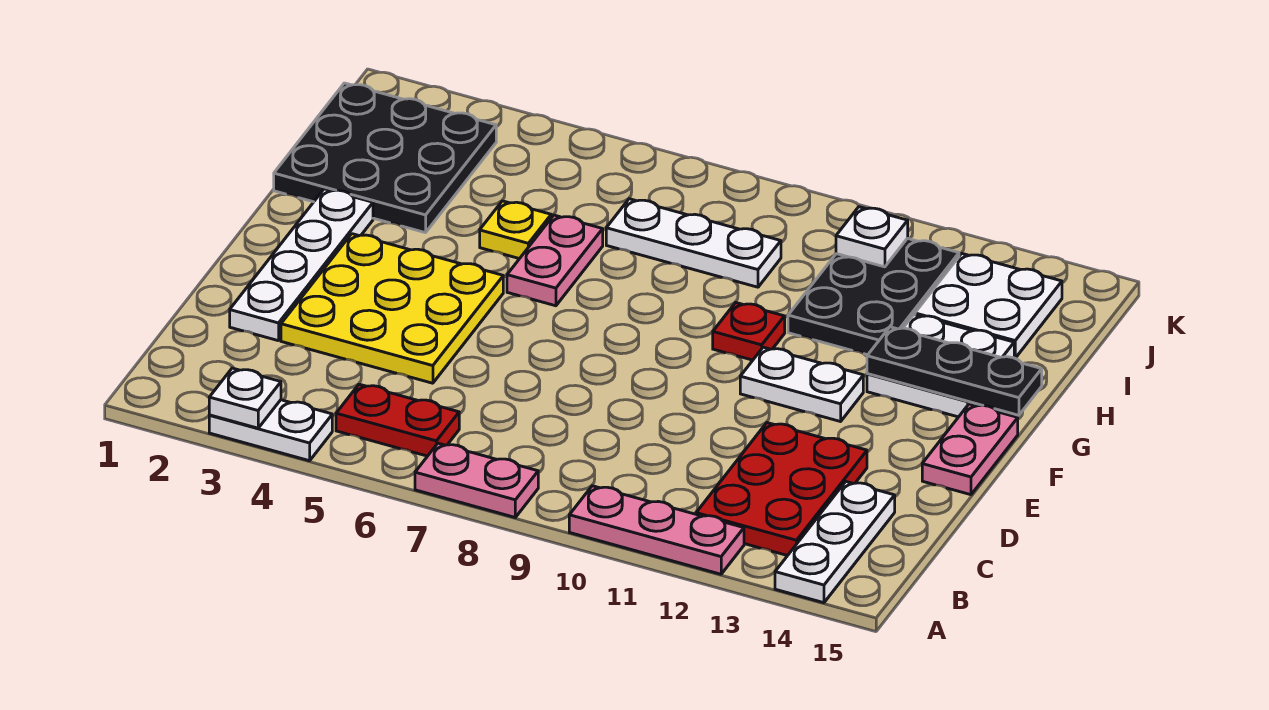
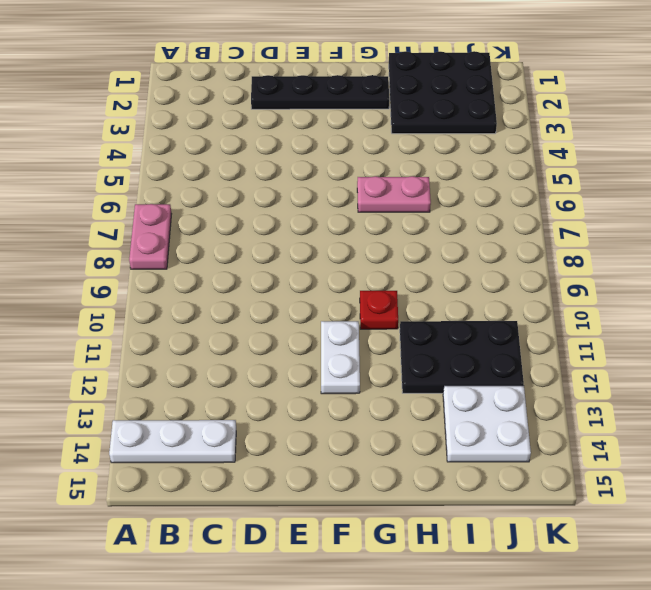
black plate D2:G2 level 1 -> white plate D2:G2 level 1
none -> white plate A3:A4 level 1
none -> pink plate A10:A12 level 1
none -> red plate B5:B6 level 1

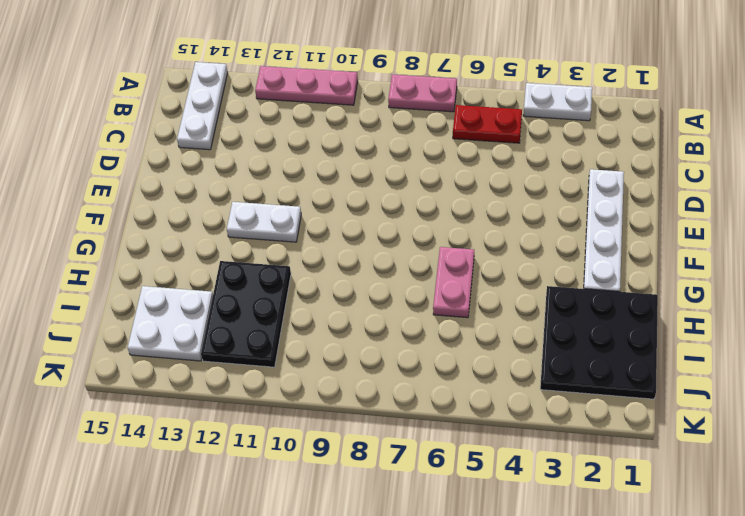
none -> red plate B12:D13 level 1
none -> yellow plate D3:F5 level 1
none -> pink plate E15:F15 level 1

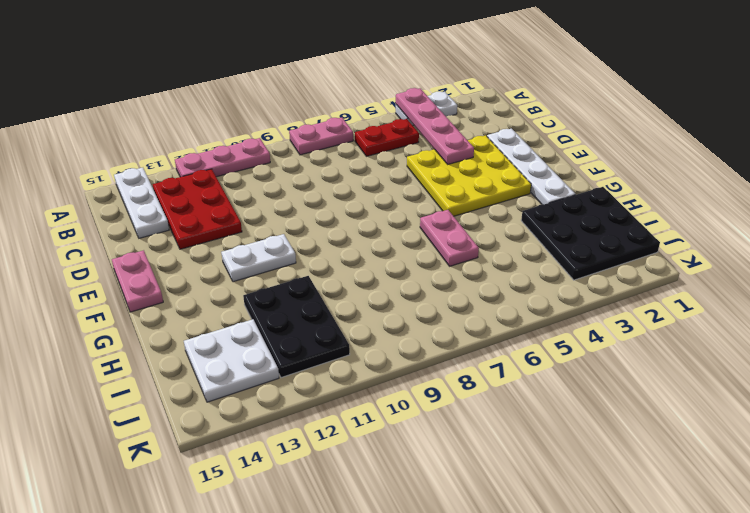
pink plate A4:D4 level 2 -> none
none -> red plate G10 level 1
none -> white plate G13:H14 level 1
none -> yellow plate H5 level 1

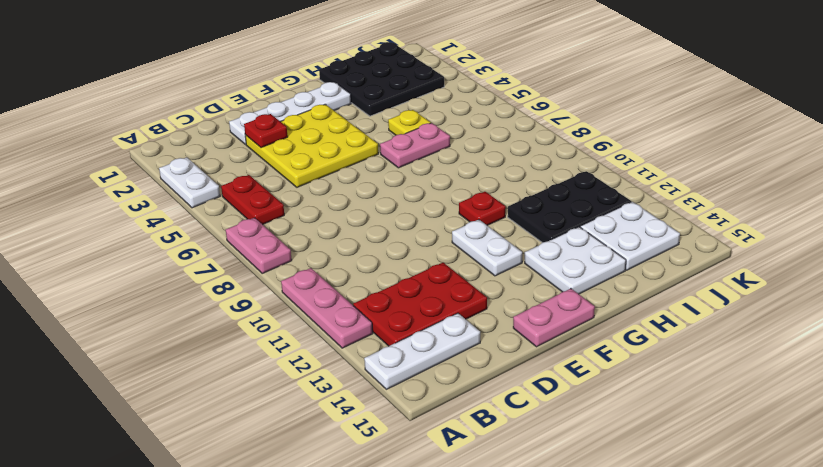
red plate D3 level 2 -> none
none -> white plate I7:I9 level 1
none -> white plate A3 level 2
none -> black plate G13:G15 level 2

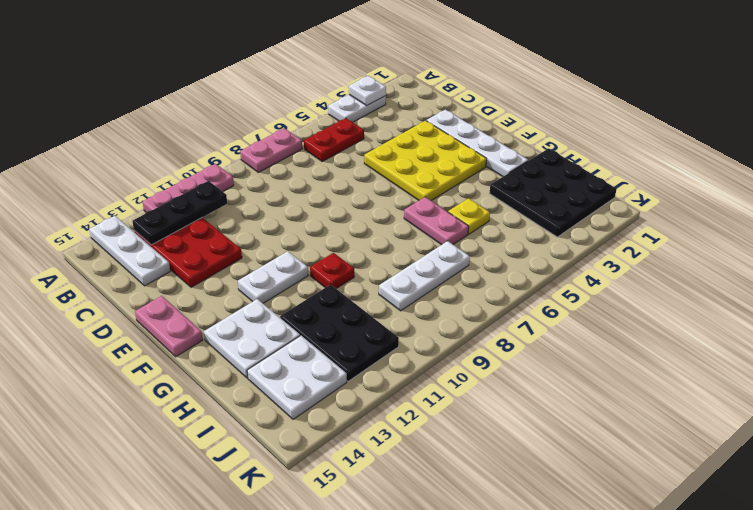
black plate B11:B13 level 2 -> black plate G13:G15 level 2
none -> white plate J11 level 2

